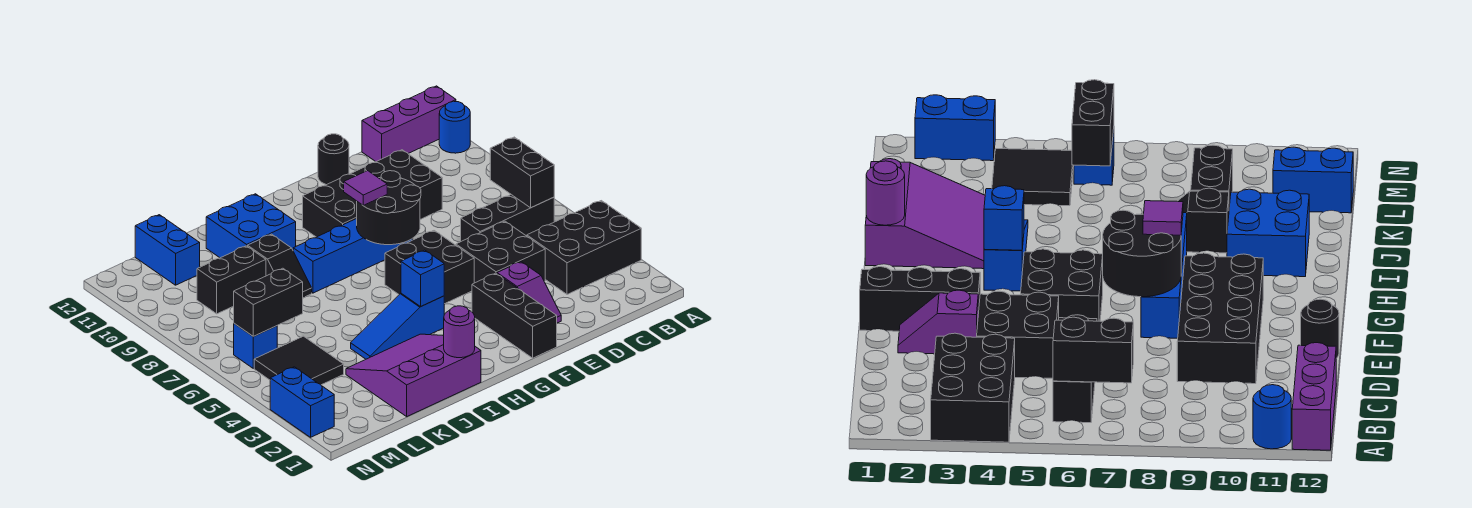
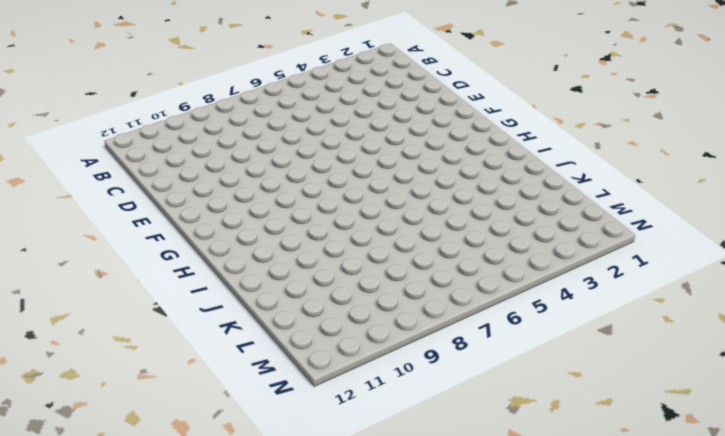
none -> black brick A3:C4 level 1
none -> blue round brick A11 level 1
none -> purple brick A12:C12 level 1

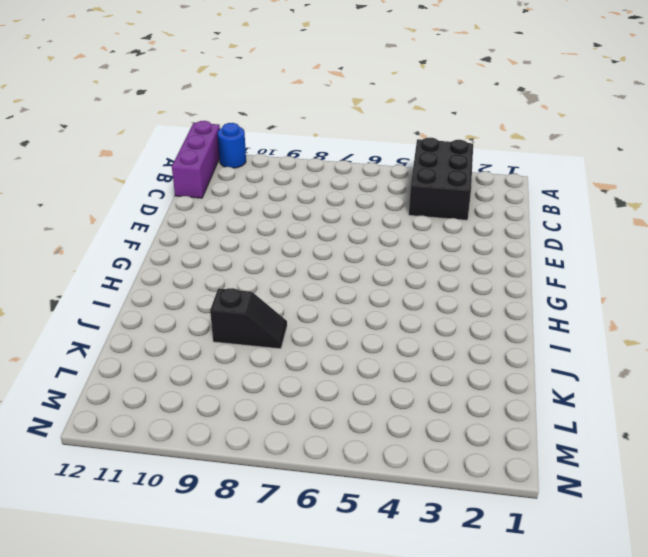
none -> black brick B6:D6 level 1
none -> black brick D4:E5 level 1
none -> black brick D9:G10 level 1

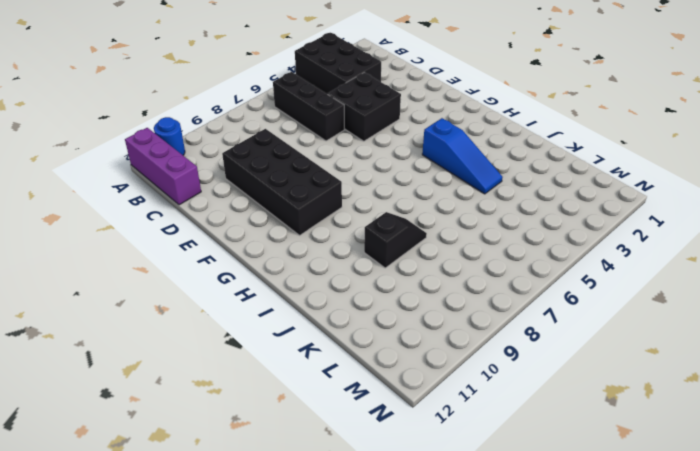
none -> purple slope E2:E3 level 1 top 3
none -> black round brick E12 level 1
none -> black brick F1:F3 level 1

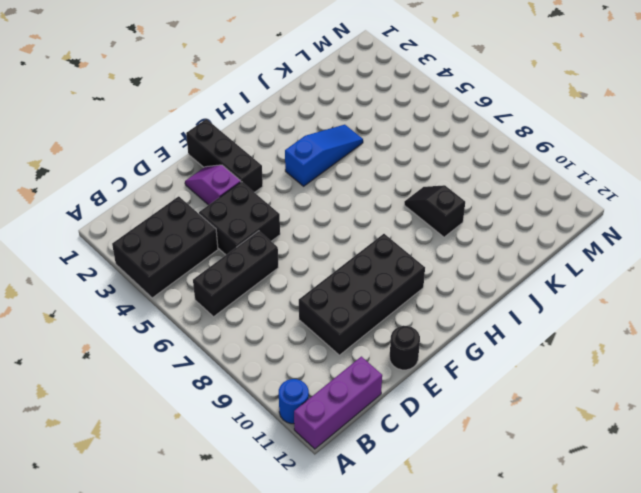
none -> black brick F5:G6 level 1
none -> blue brick F8:I8 level 1
none -> purple slope I1:K3 level 1 top 1

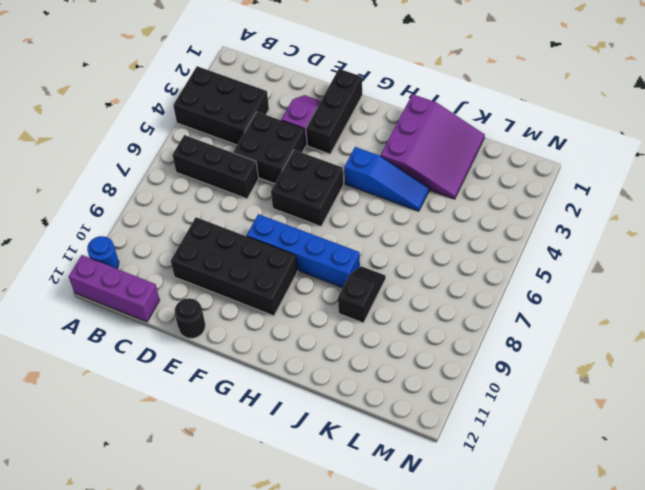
purple slope I1:K3 level 1 top I -> purple slope I1:K3 level 1 top 1
none -> blue brick I10:J11 level 1
none -> black brick K9:L9 level 1
none -> black tile L4:M5 level 1

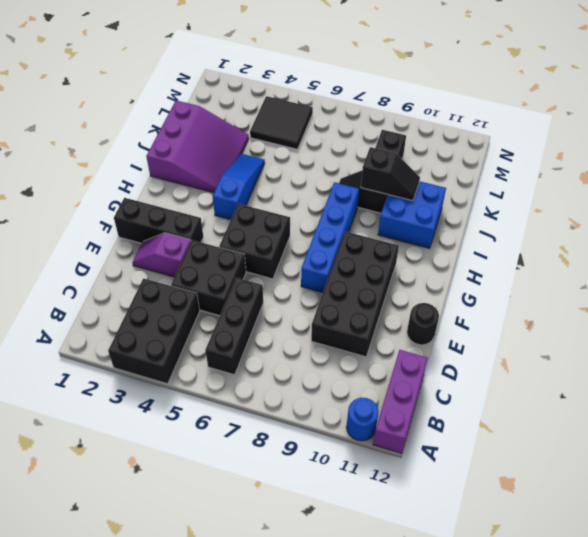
black slope J9:J10 level 2 top 9 -> none
none -> blue brick L11:L12 level 1
none -> blue brick M6 level 1
none -> blue brick N2:N3 level 1

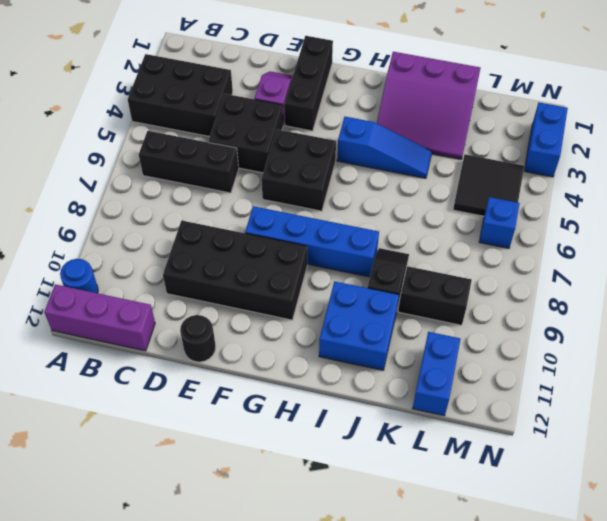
none -> black brick B6:B7 level 2
none -> black round brick F7:G8 level 2
none -> blue brick H4 level 2

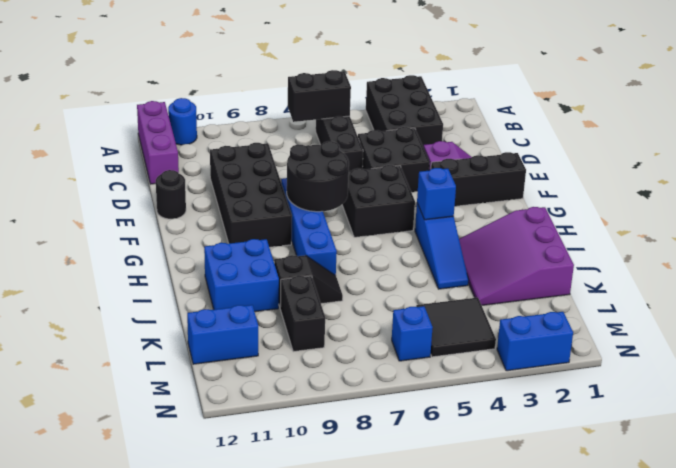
none -> purple round brick I1 level 2
none -> black brick L6:M6 level 2
none -> purple tile G8 level 3

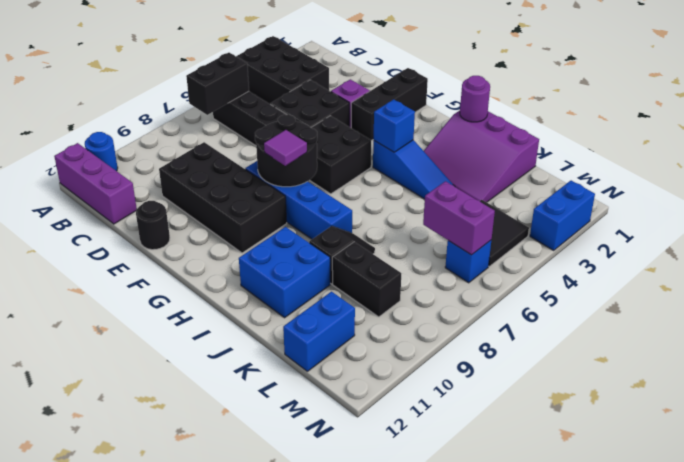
purple brick L6:M6 level 2 -> black brick L6:M6 level 2

